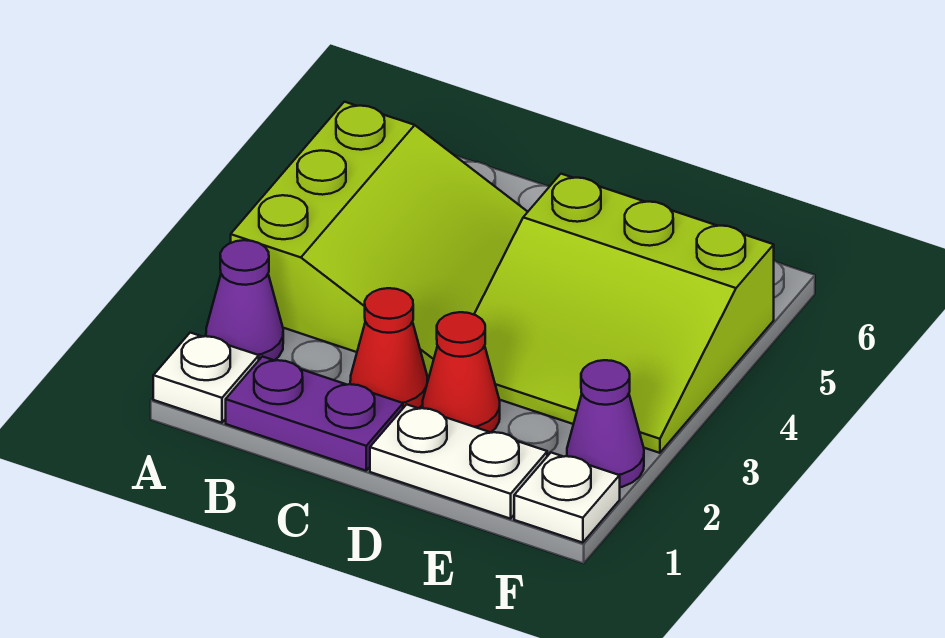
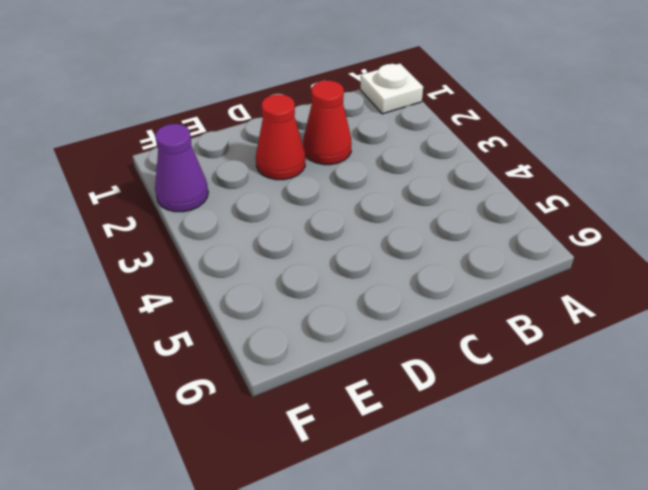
none -> purple cone A2 level 1
none -> lime slope A3:C5 level 1 top A

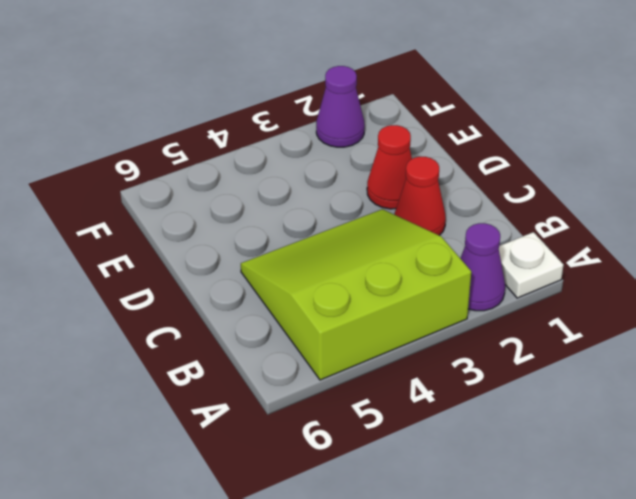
none -> purple plate B1:C1 level 1
none -> white plate D1:E1 level 1

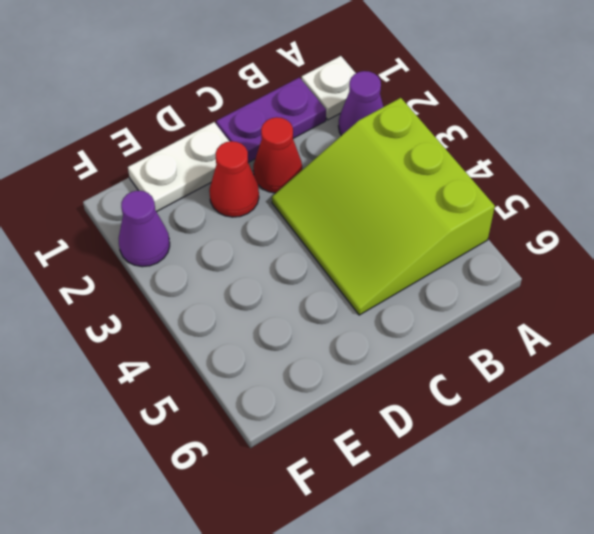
none -> lime slope D3:F5 level 1 top 5
none -> white plate F1 level 1

